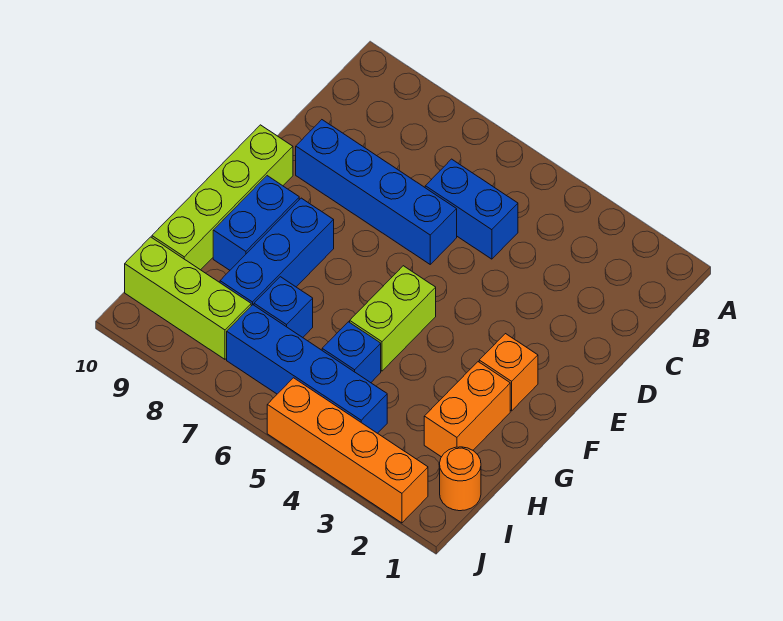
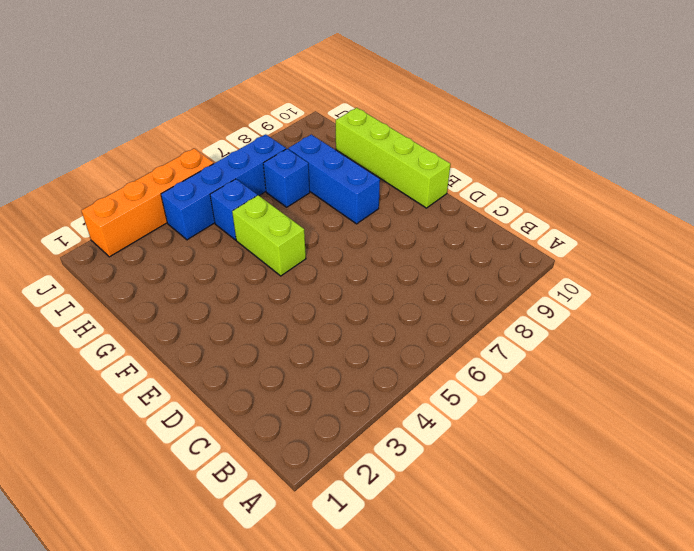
none -> blue brick C5:C6 level 1
none -> blue brick D6:D9 level 1
none -> orange brick F2 level 1

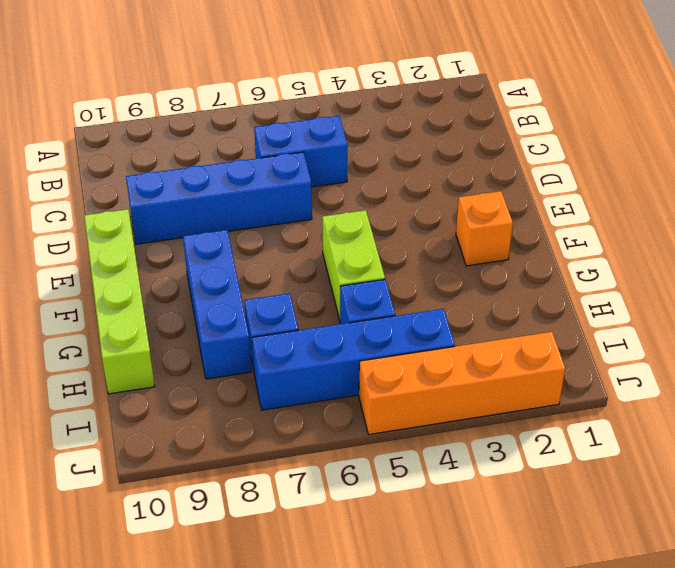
none -> blue brick F9:G9 level 1
none -> orange brick G2:H2 level 1
none -> orange round brick I1 level 1

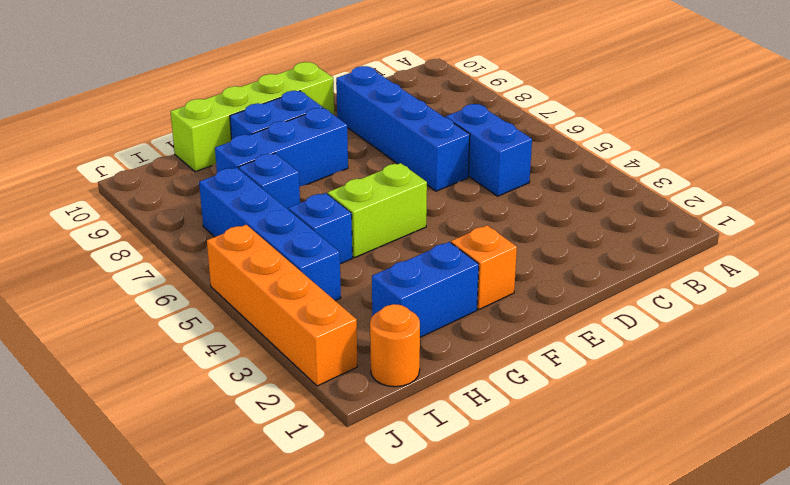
blue brick G2:H2 level 1 -> orange brick G2:H2 level 1
none -> lime brick I8:I10 level 1

